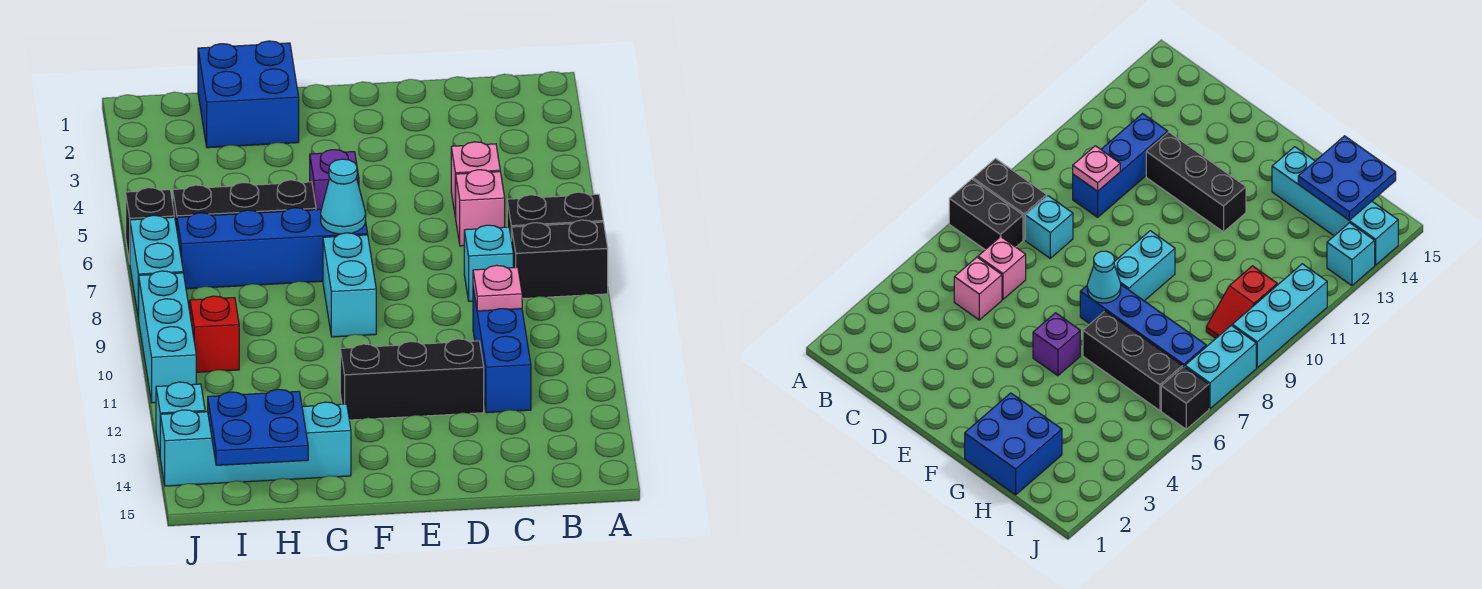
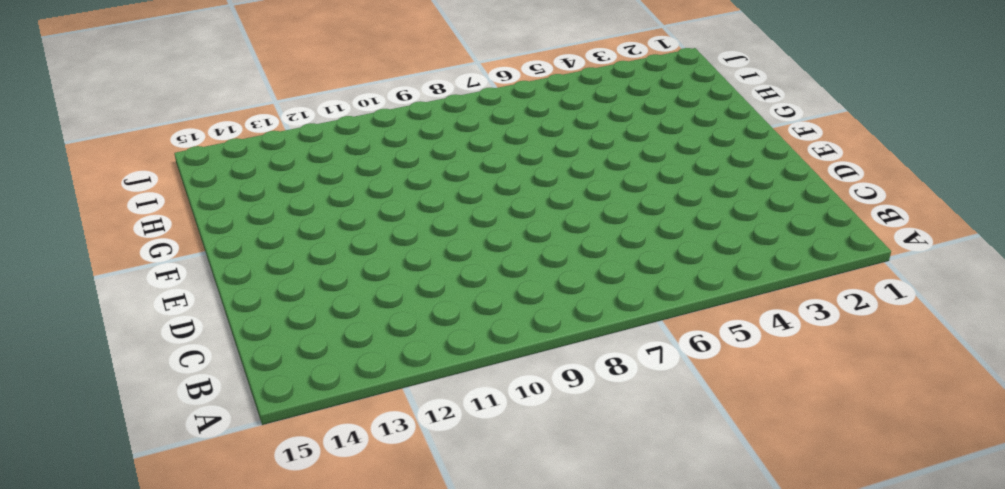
none -> black brick A7:B7 level 1
none -> black brick A8:B8 level 1
none -> pink brick C5 level 1

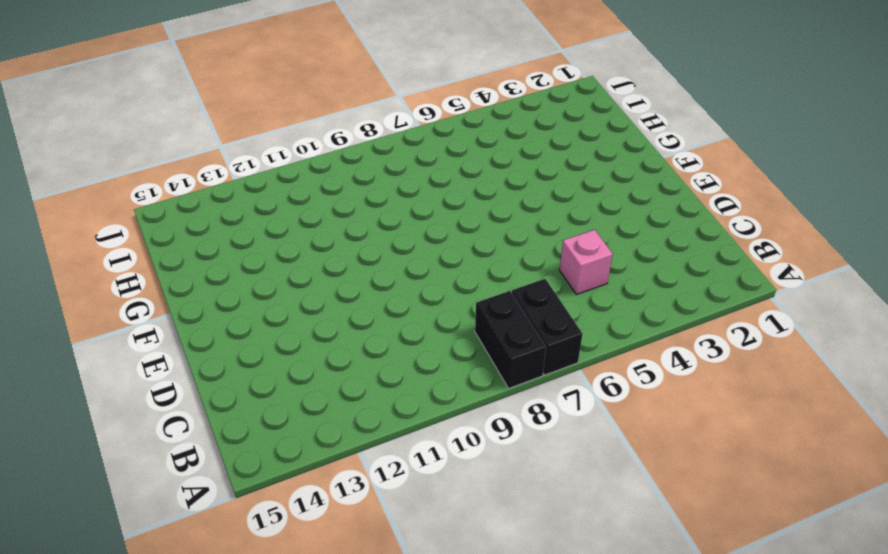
none -> pink brick C6 level 1
none -> cyan brick C8 level 1
none -> blue brick C10:C12 level 1

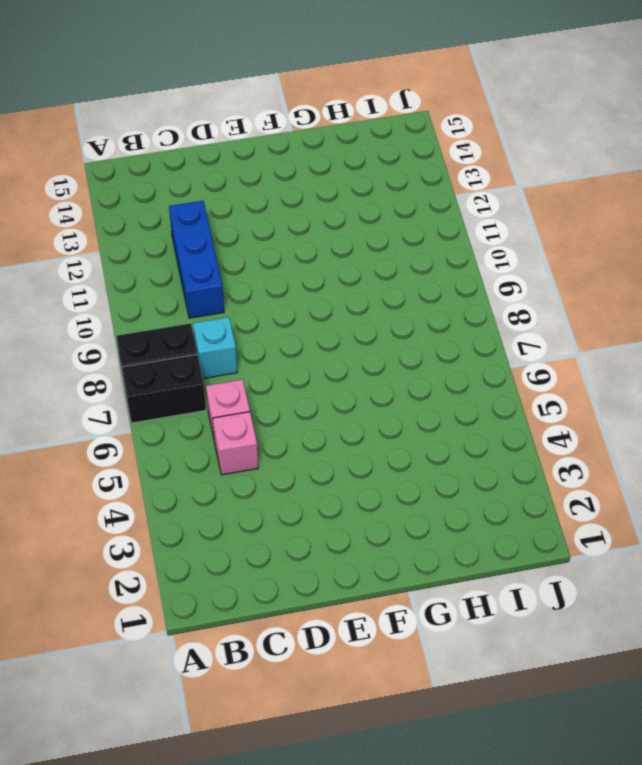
none -> black brick D12:F12 level 1
none -> purple brick F5 level 1
none -> blue brick F7:I7 level 1

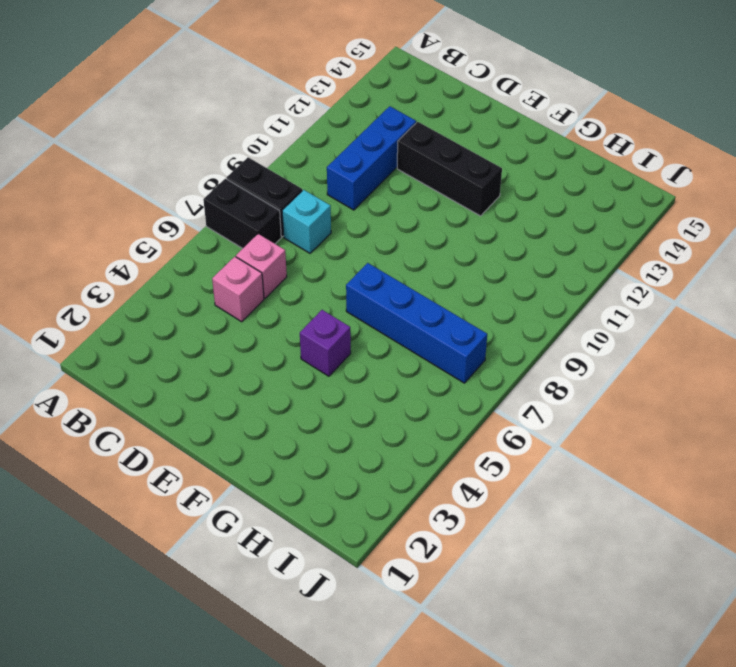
none -> cyan brick F8:F9 level 1
none -> blue brick G1:H2 level 1
none -> black brick G6:I6 level 1

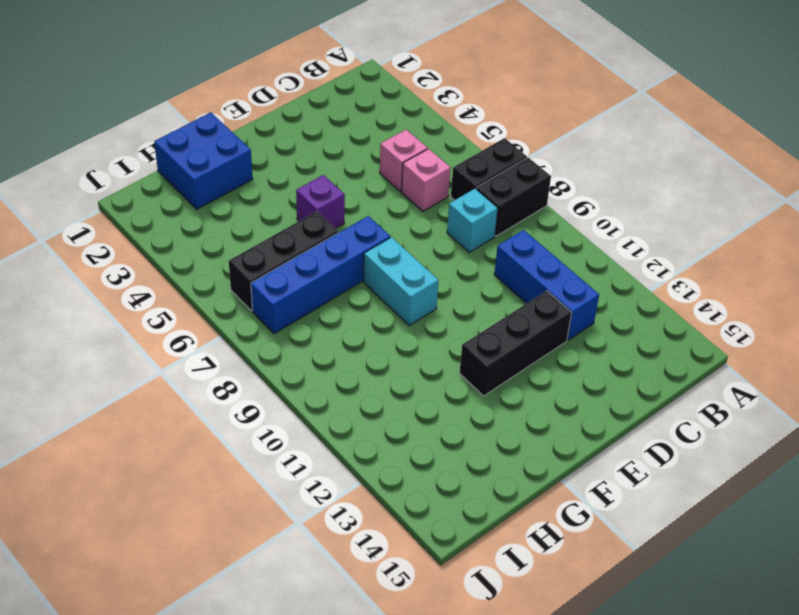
none -> cyan brick G14:J14 level 1
none -> red slope I9:I10 level 1 top 10
none -> black brick J6 level 1

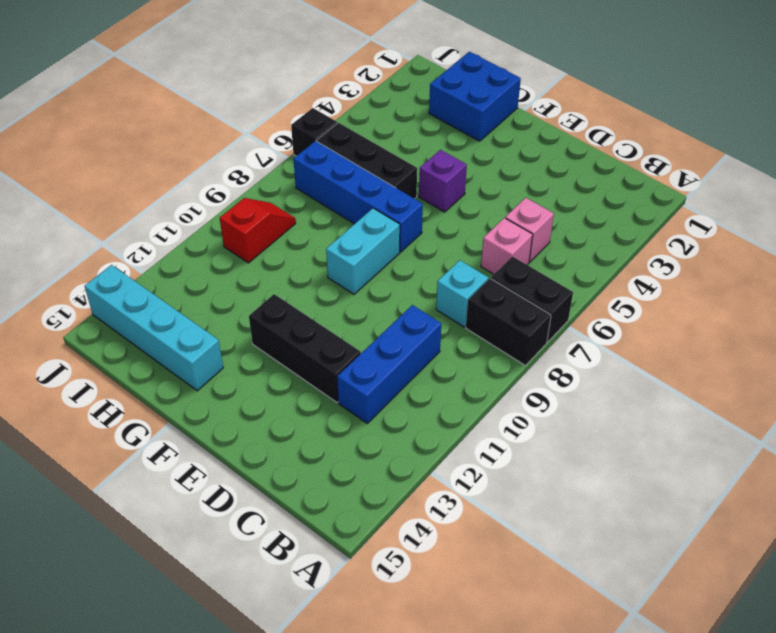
none -> cyan brick J7:J8 level 1
none -> cyan brick J9:J11 level 1
none -> cyan brick J13 level 1

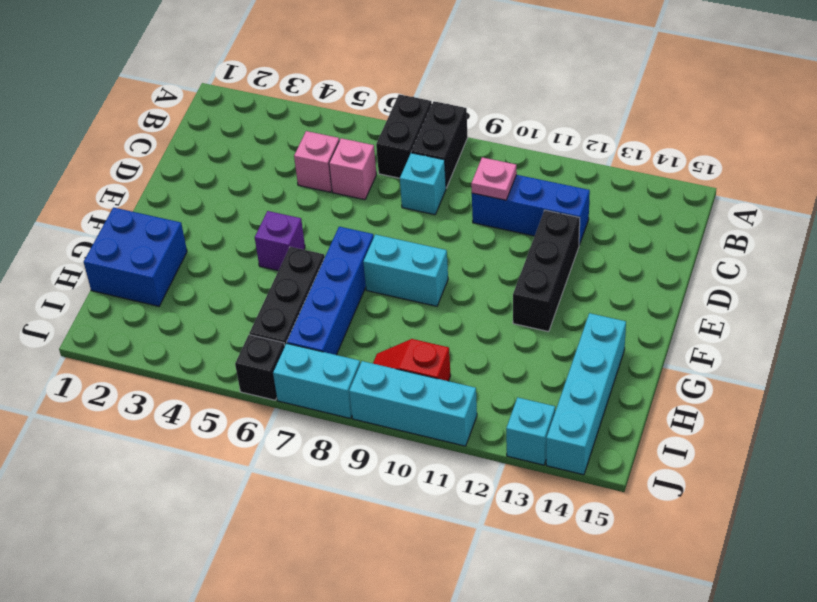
none -> cyan cone F7 level 2
none -> blue plate H14:I15 level 2

